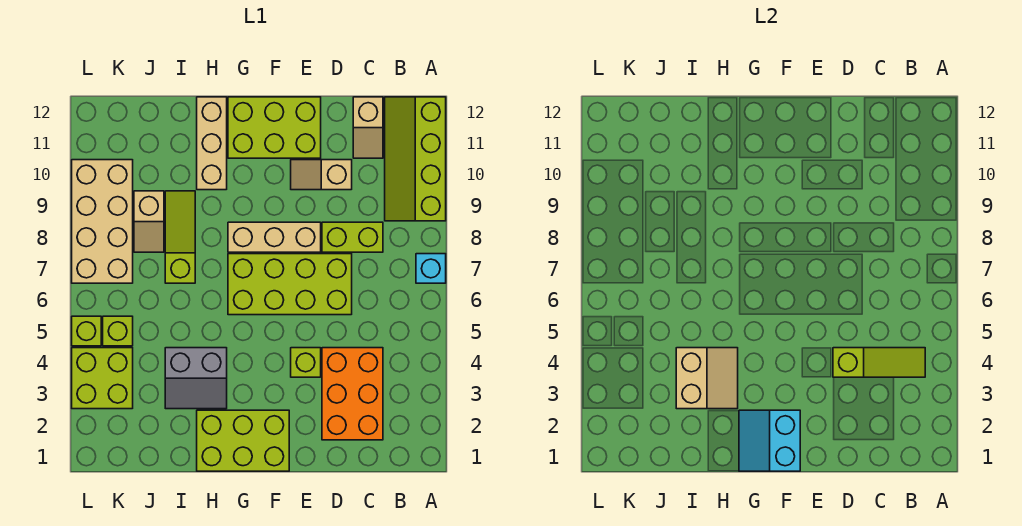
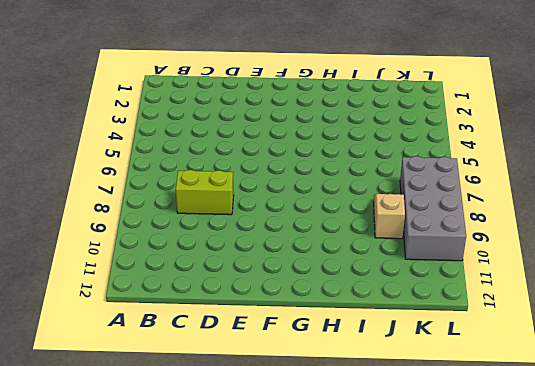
grey brick K7:L10 level 1 -> tan brick K7:L10 level 1
none -> cyan brick A7 level 1
none -> lime slope A9:B12 level 1 top A
none -> orange brick C2:D4 level 1

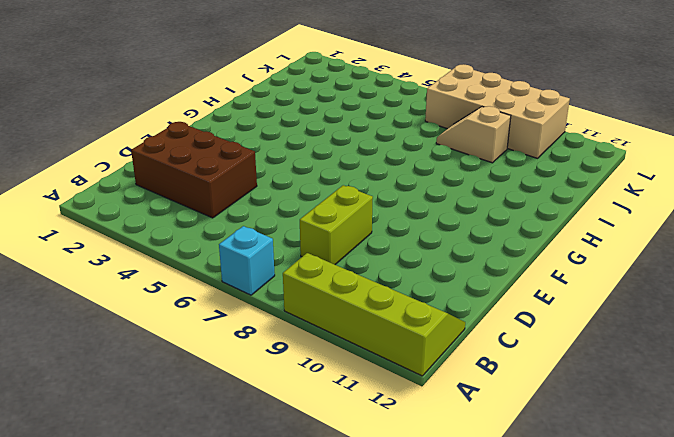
brown brick C2:D4 level 1 -> orange brick C2:D4 level 1
none -> tan slope C11:C12 level 1 top 12
none -> lime brick D6:G7 level 1
none -> tan slope D10:E10 level 1 top D

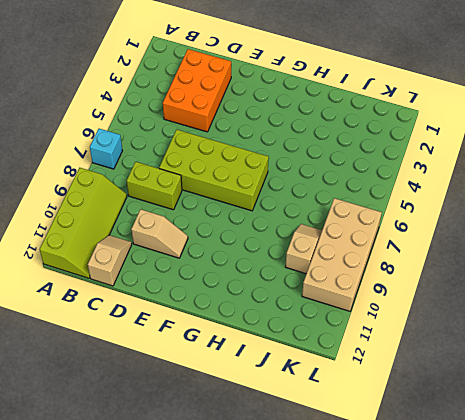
none -> lime brick E4 level 1
none -> tan brick E8:G8 level 1
none -> lime brick E11:G12 level 1

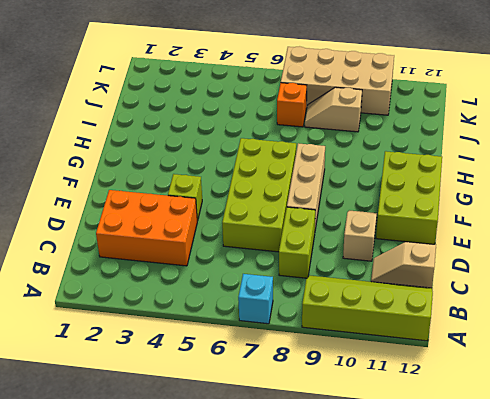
orange brick J7 level 1 -> none
none -> lime brick F1:H2 level 1
none -> grey slope H3:I4 level 1 top 4
none -> tan brick H10:H12 level 1

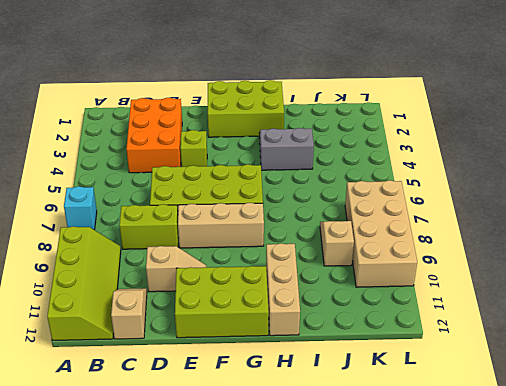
none -> lime slope I7:I9 level 1 top 7
none -> lime brick K3:L4 level 1
none -> lime brick K5 level 1

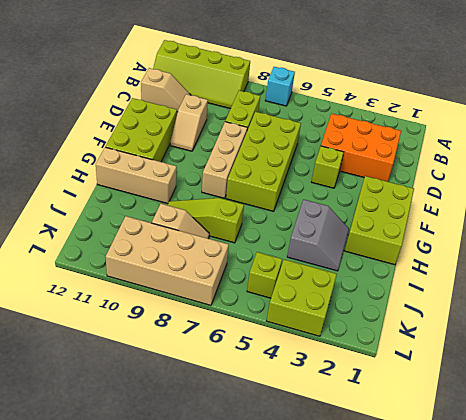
none -> lime brick L5 level 1
none -> lime slope B4:D4 level 2 top D
none -> cyan slope F1:G2 level 2 top F

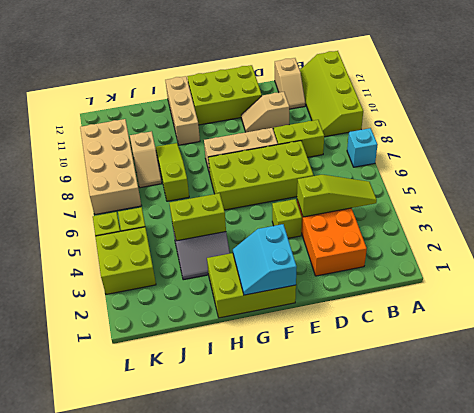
lime brick H4:I4 level 2 -> tan slope H3:I4 level 2 top I

